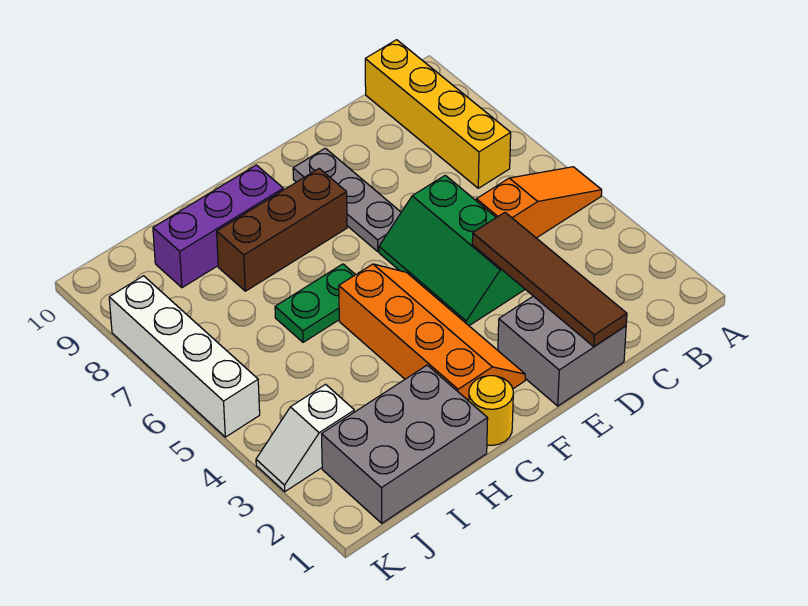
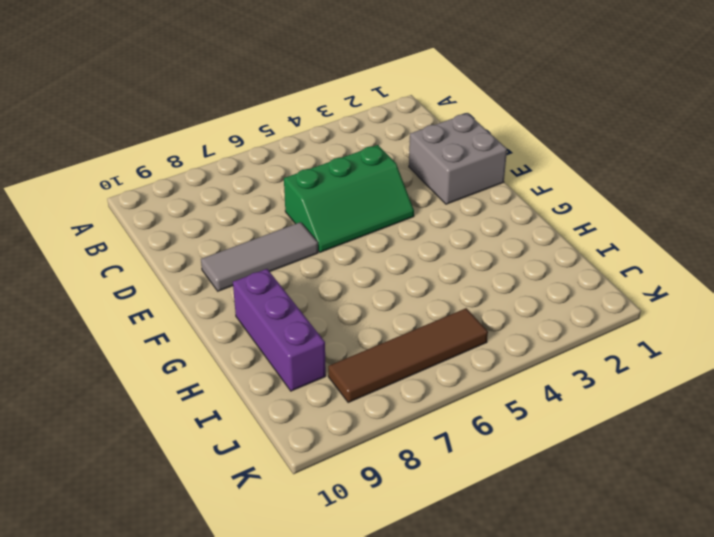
grey tile E7:E9 level 1 -> grey plate E7:E9 level 1
brown tile J5:J8 level 1 -> brown tile D1:D4 level 2
none -> orange slope A5:C5 level 1 top C
none -> yellow brick B7:B10 level 1
none -> orange slope F2:G5 level 1 top G

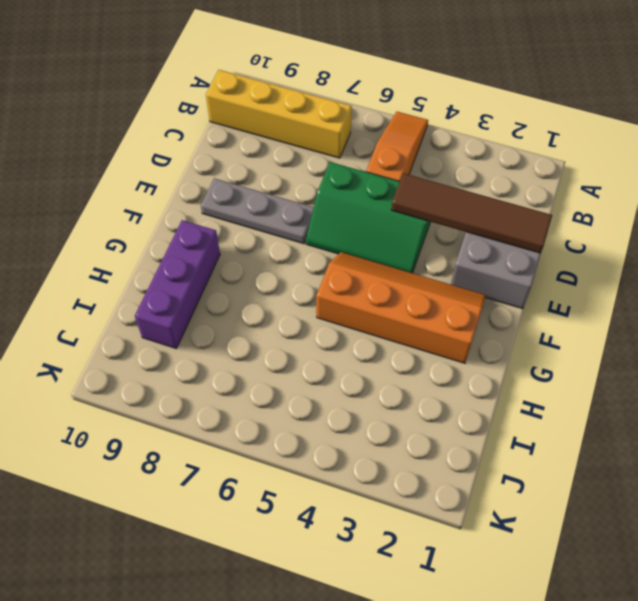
none -> brown brick F8:H8 level 1
none -> yellow round brick G1 level 1
none -> green plate G6:H6 level 1

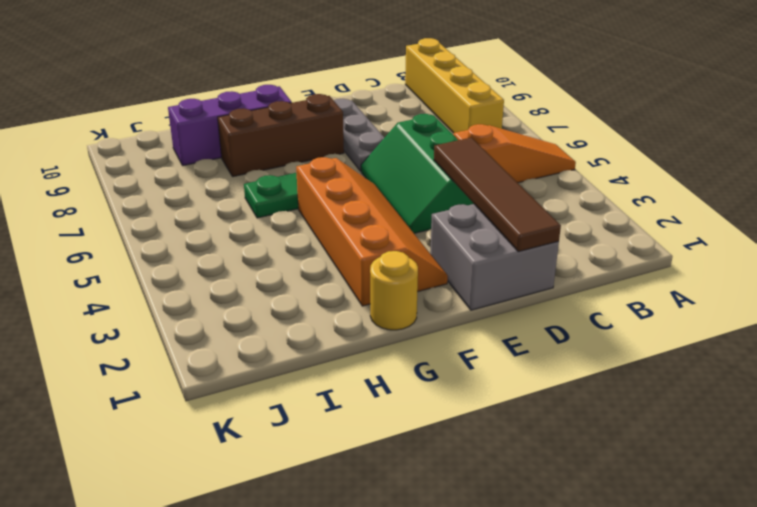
none -> grey brick H1:J2 level 1
none -> white slope J3:K3 level 1 top J
none -> white brick K5:K8 level 1

